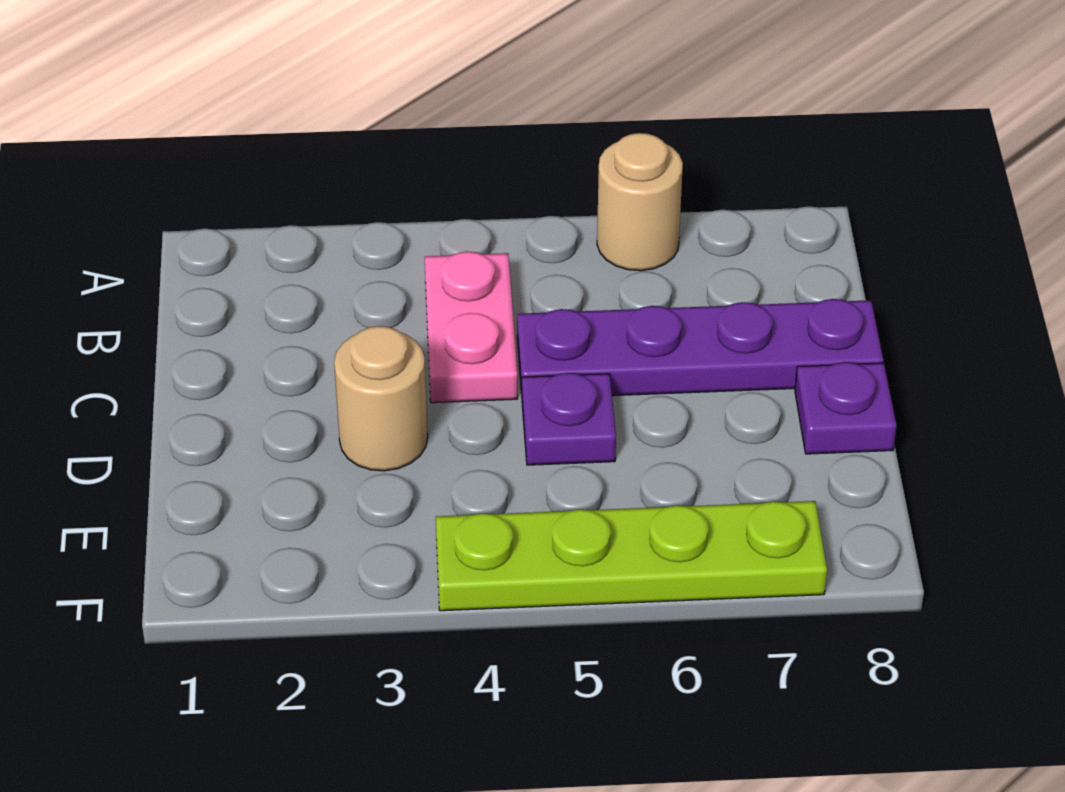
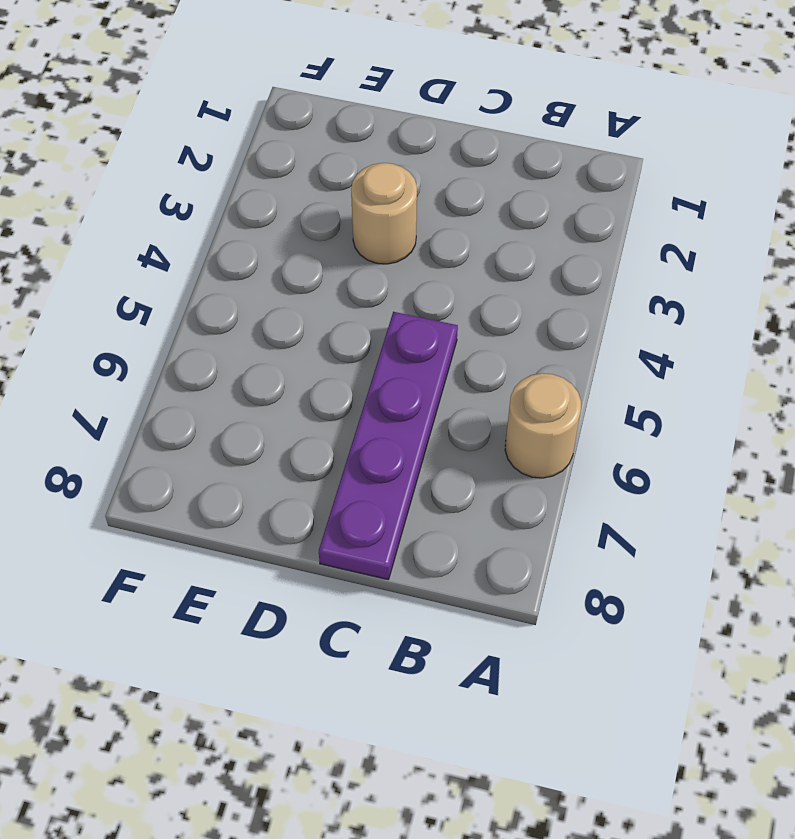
none -> pink plate B4:C4 level 1
none -> purple plate D5 level 1

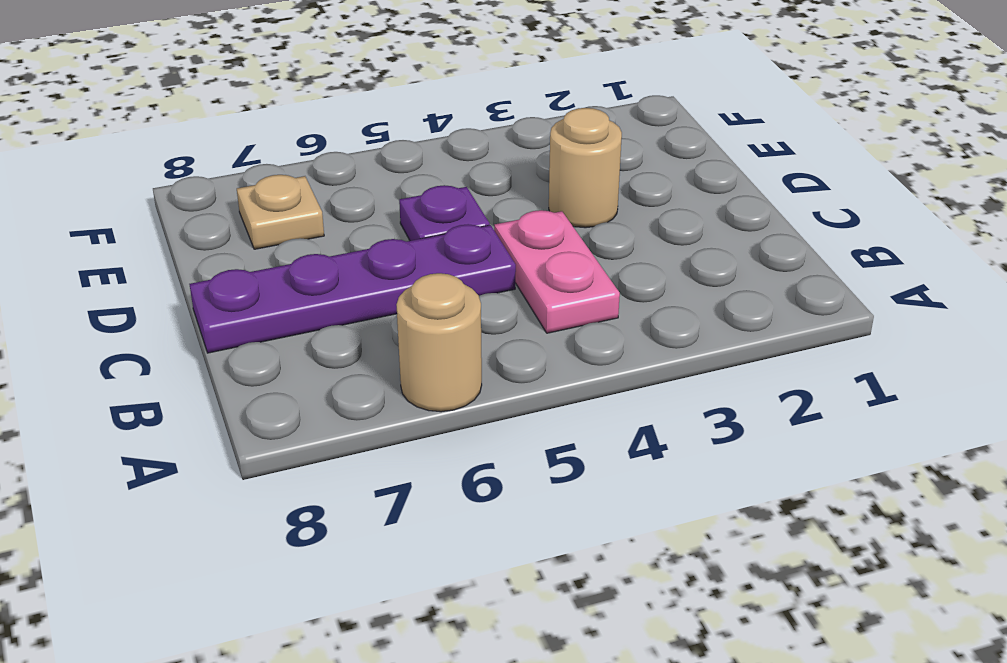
tan plate E7 level 1 -> none
none -> purple plate D8 level 1
none -> lime plate F4:F7 level 1

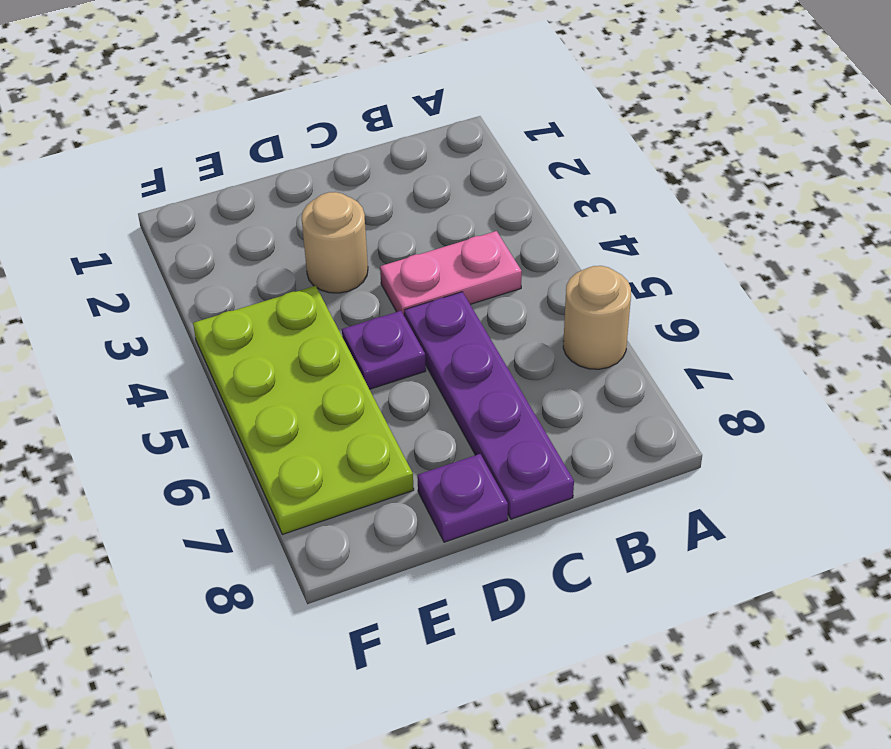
lime plate E4:F7 level 1 -> lime plate F4:F7 level 1

